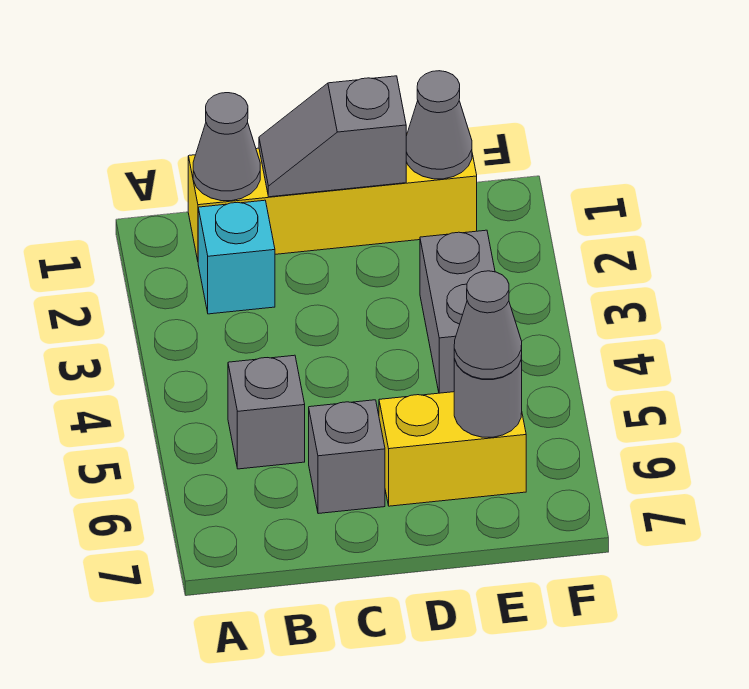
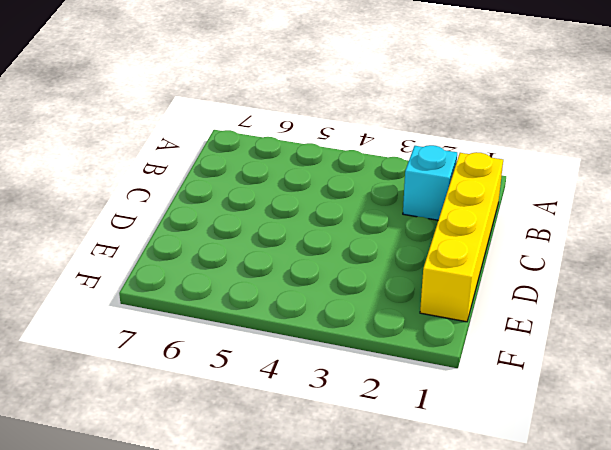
none -> grey brick B5 level 1
none -> grey brick C6 level 1

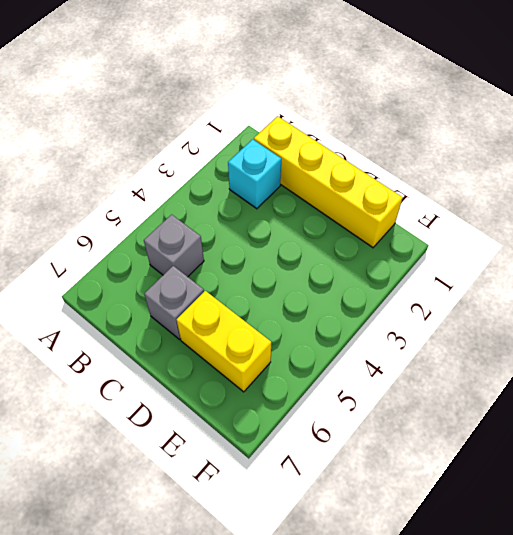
none -> grey brick E3:E4 level 1
none -> grey cone B1 level 2

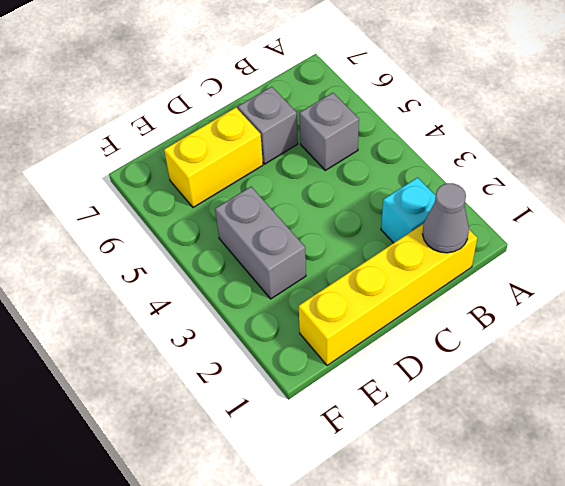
none -> grey slope C1:D1 level 2 top D
none -> grey cone E1 level 2

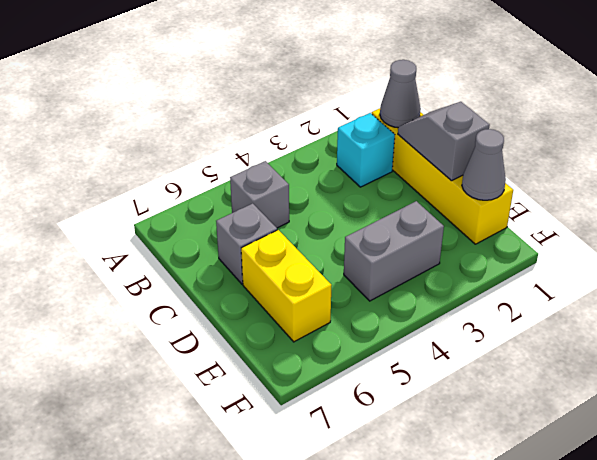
none -> grey round brick E6 level 2
none -> grey cone E6 level 3

